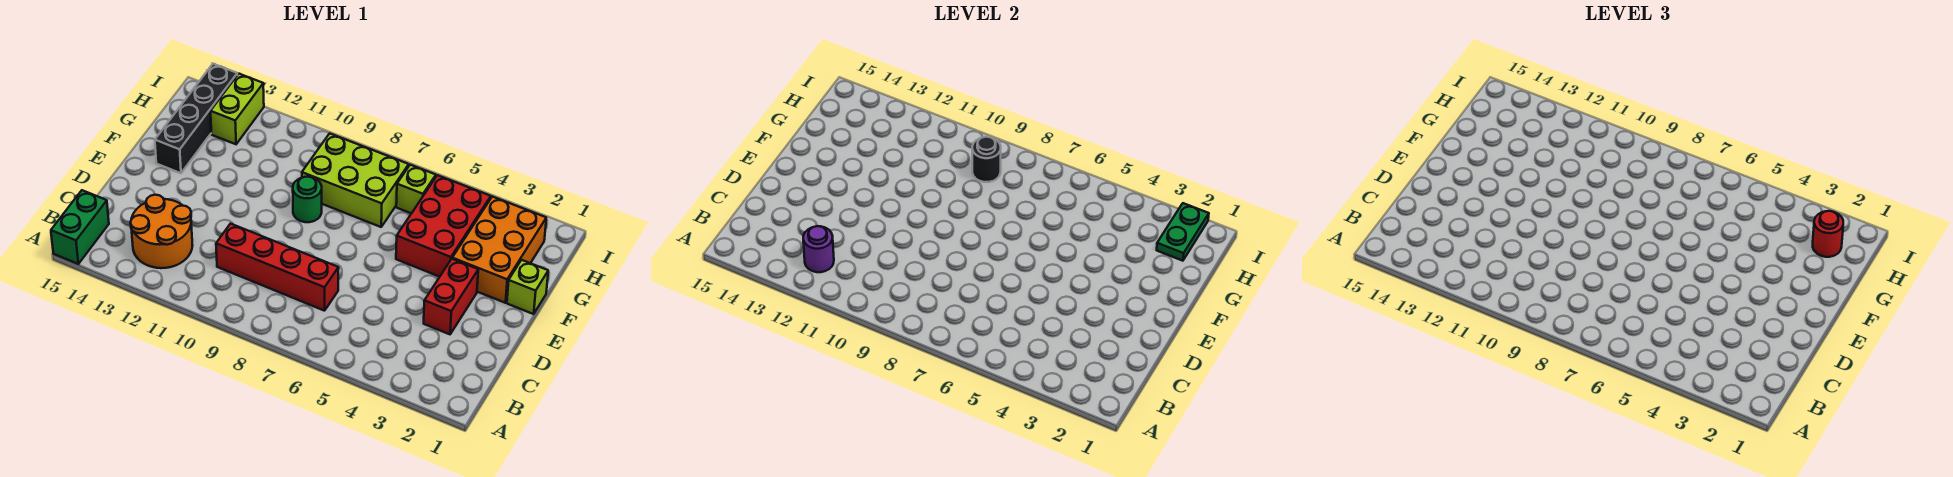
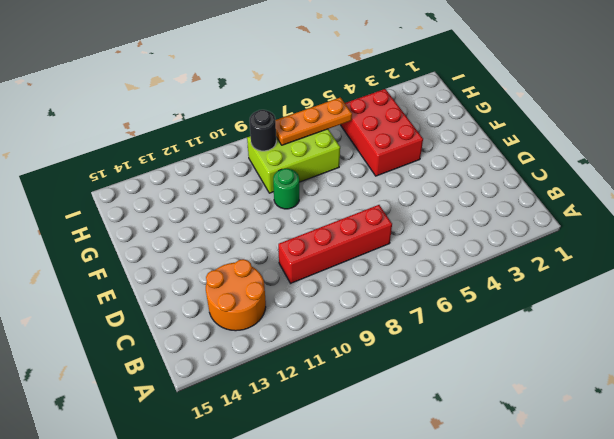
orange plate H6:H8 level 2 -> none
none -> green brick A15:B15 level 1
none -> red brick D3:E3 level 1
none -> lime brick F1 level 1

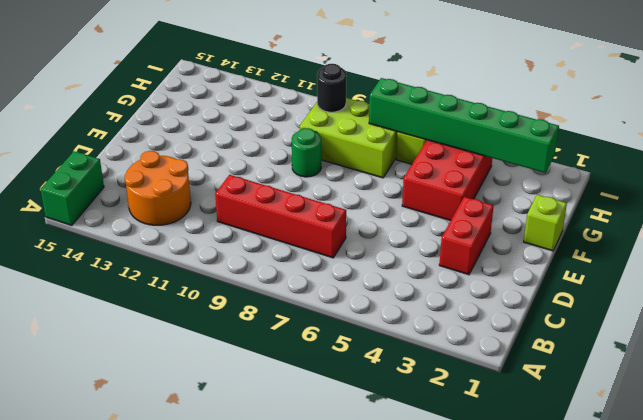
green brick H2:H7 level 2 -> green plate H2:I2 level 2
none -> orange brick F2:H3 level 1
none -> black brick F14:I14 level 1
none -> lime brick H13:I13 level 1

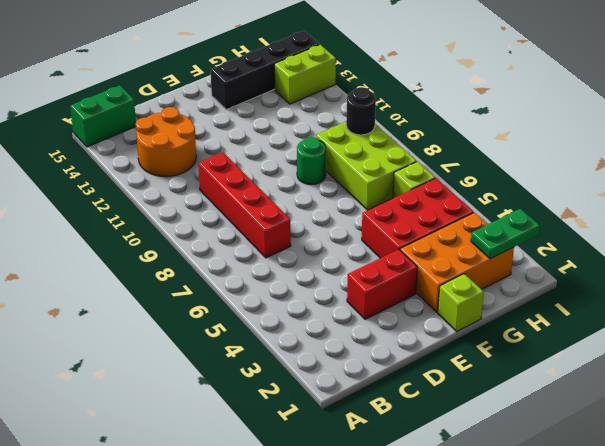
none -> purple round brick B12 level 2
none -> red round brick H2 level 3

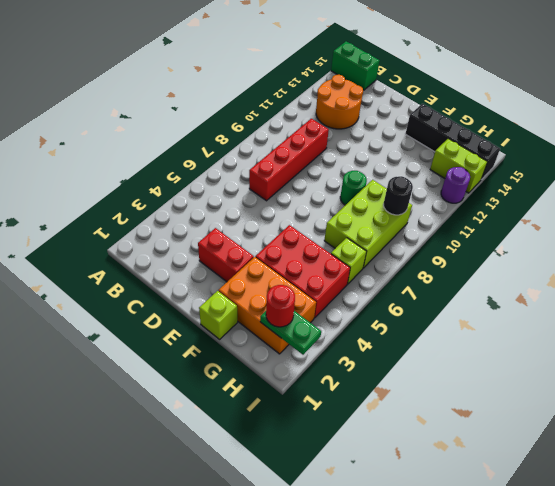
purple round brick I12 level 1 -> purple round brick B12 level 2

